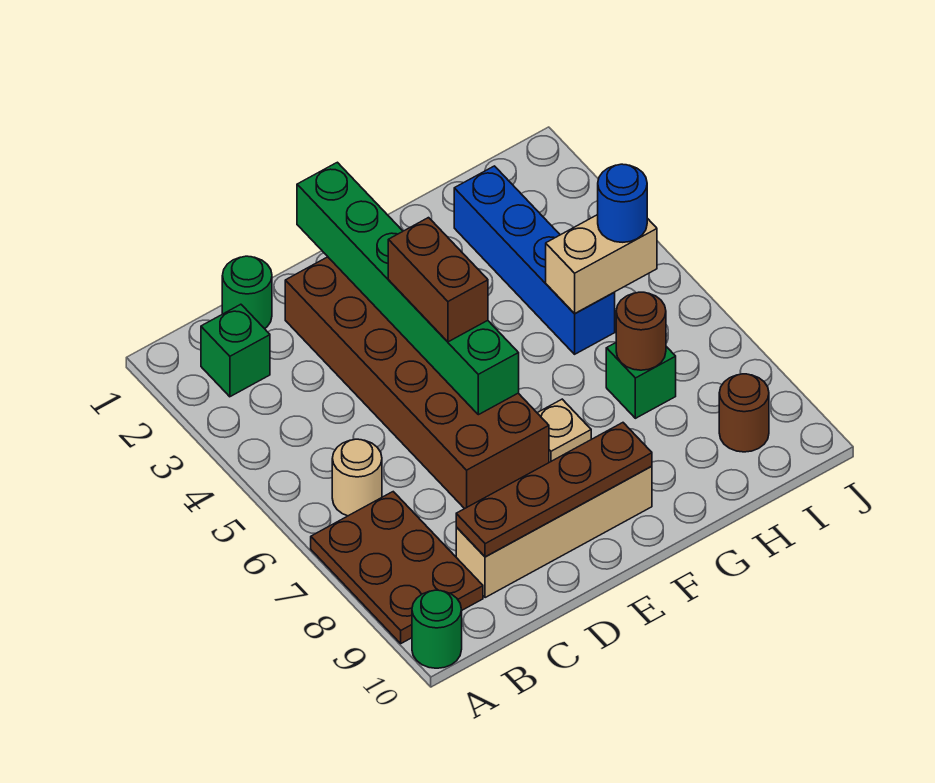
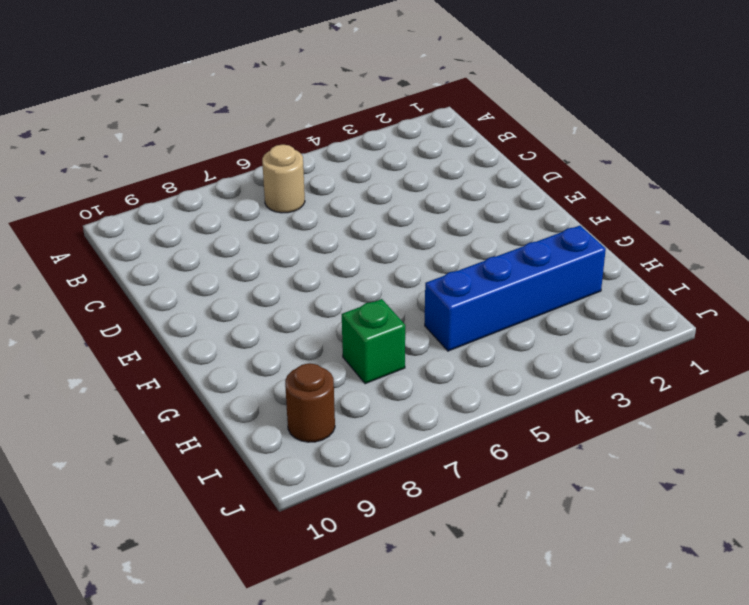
none -> brown plate A7:B9 level 1
none -> green round brick A10 level 1
none -> green brick B2 level 1

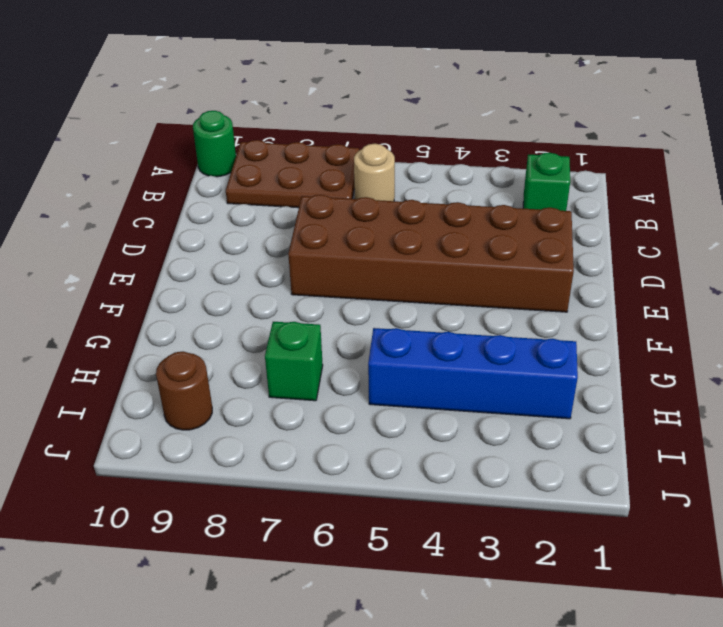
none -> green round brick C1 level 1
none -> tan brick C9:F9 level 1
none -> tan plate F7 level 1

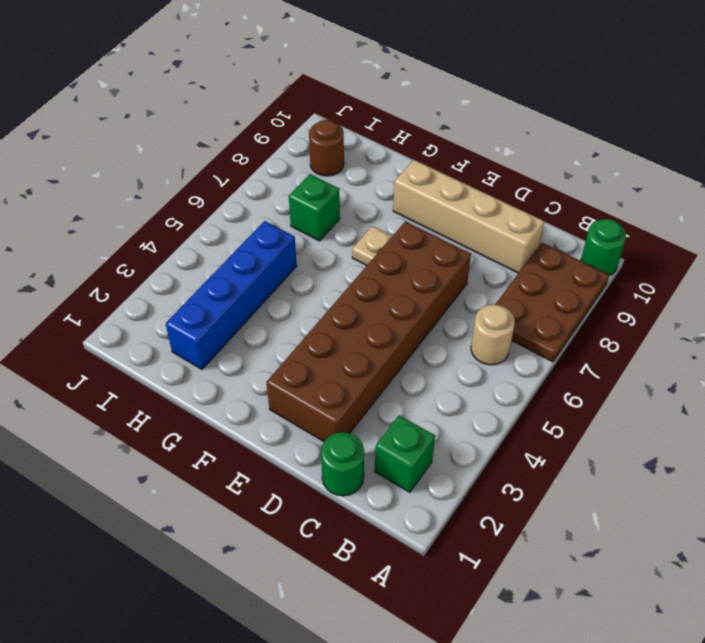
none -> brown plate C9:F9 level 2
none -> green brick E1:E6 level 2
none -> tan brick H5:I5 level 2

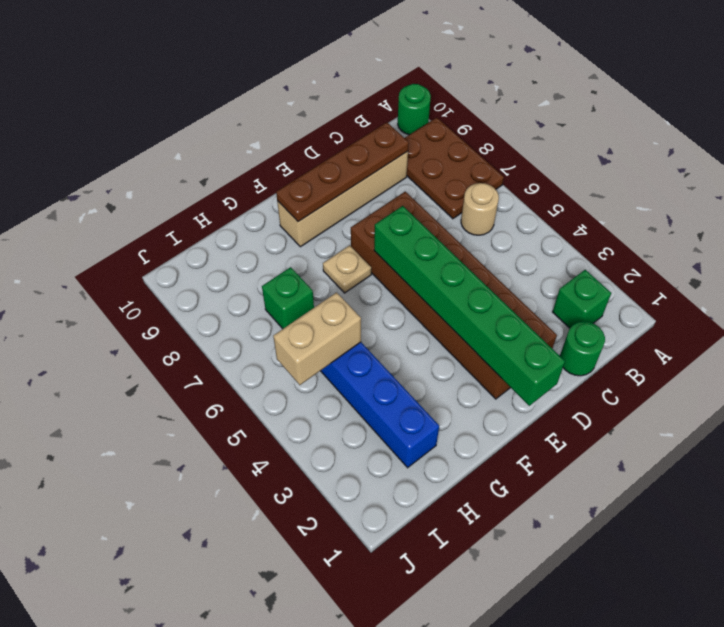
none -> brown round brick I9 level 1
none -> brown round brick H7 level 2
none -> brown brick E4:E5 level 3

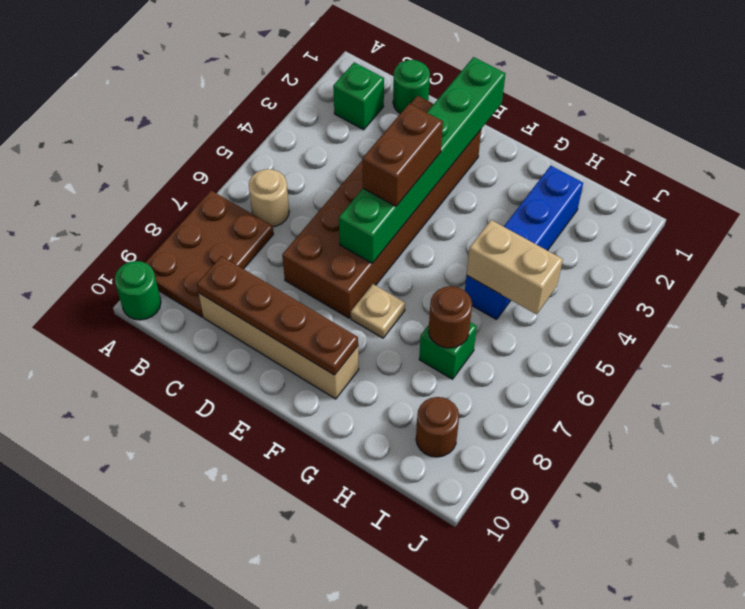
none -> blue round brick I5 level 3

